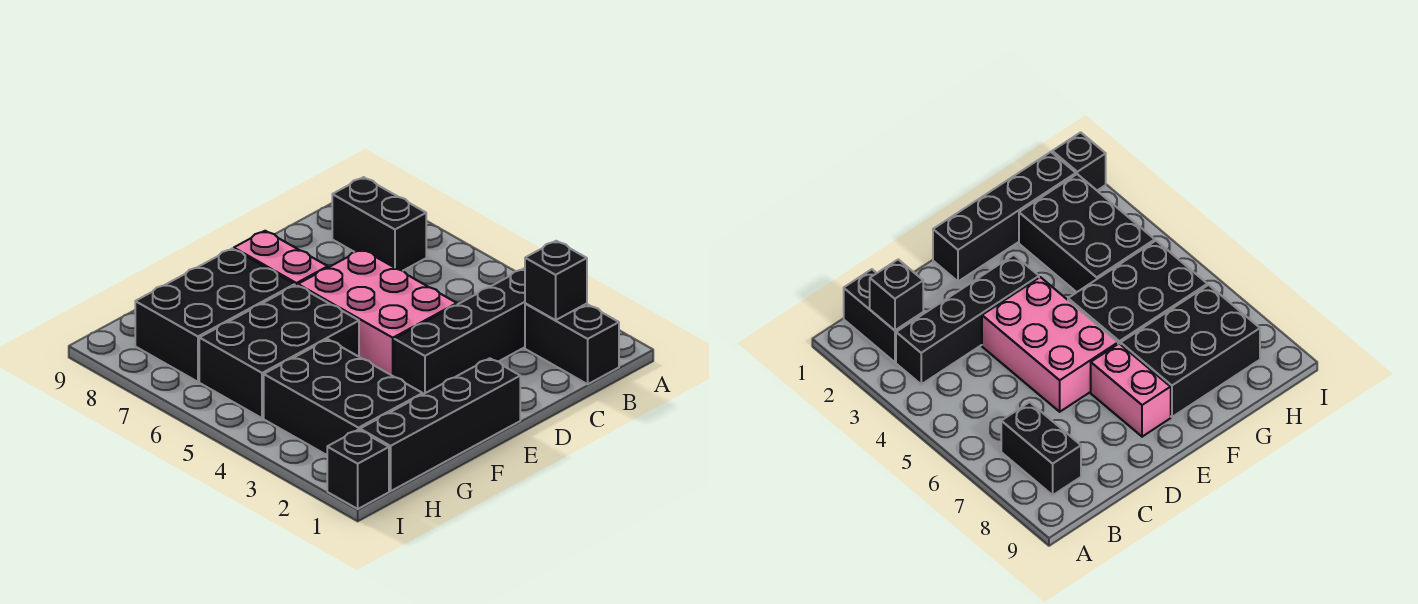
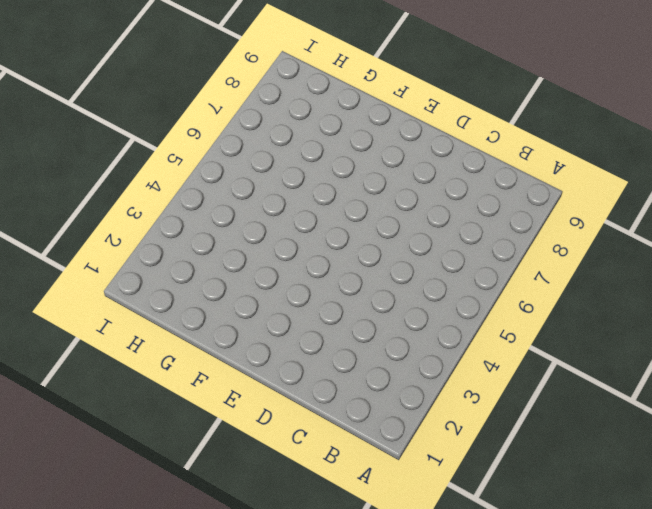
none -> black brick B1:B2 level 1
none -> black brick B3:E3 level 1

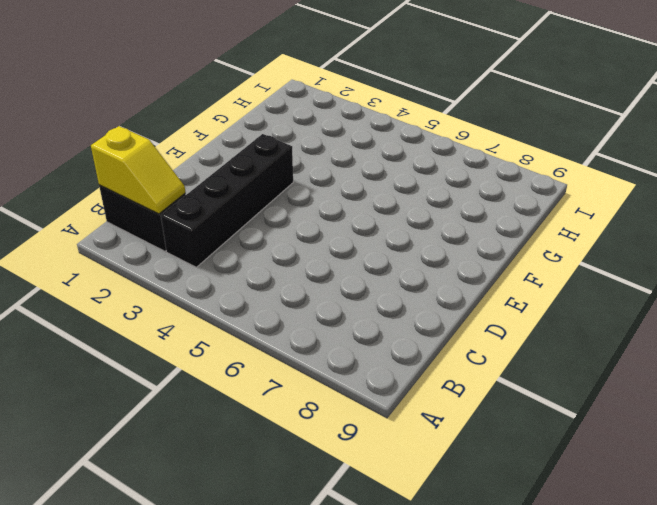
yellow slope B1:B2 level 2 top 1 -> black brick B2 level 2
none -> black brick B7:B8 level 1
none -> pink brick D4:E6 level 1

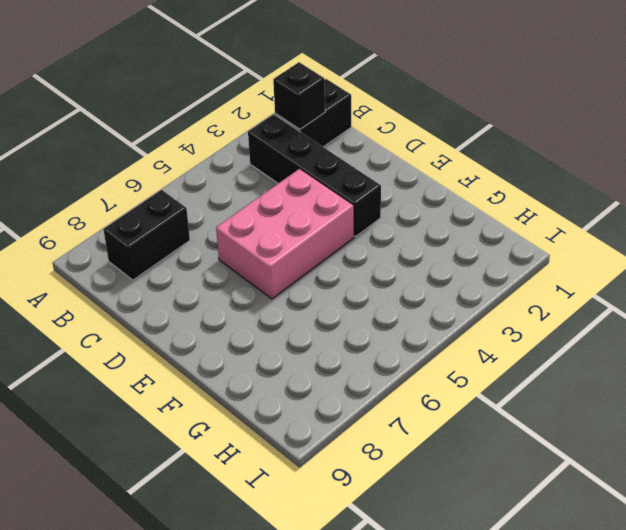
none -> black brick E1:H1 level 1
none -> pink brick E7:E8 level 1

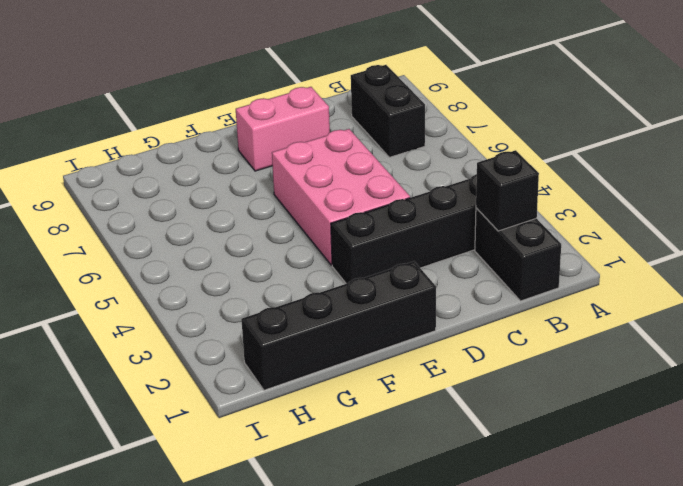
pink brick D8:E8 level 1 -> pink brick E7:E8 level 1
none -> black brick F5:H6 level 1
none -> black brick F7:H8 level 1

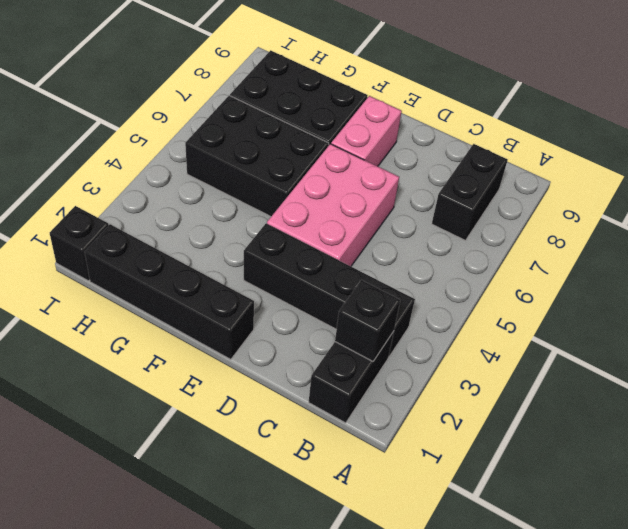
none -> black brick G2:H4 level 1

